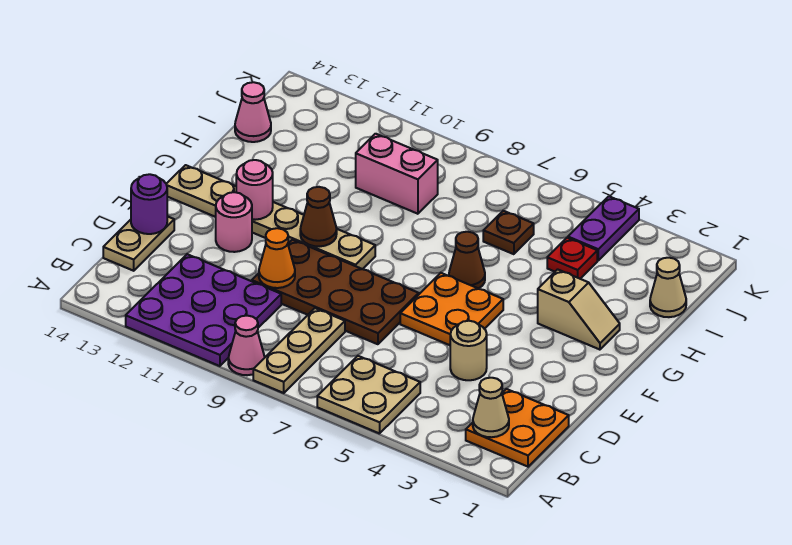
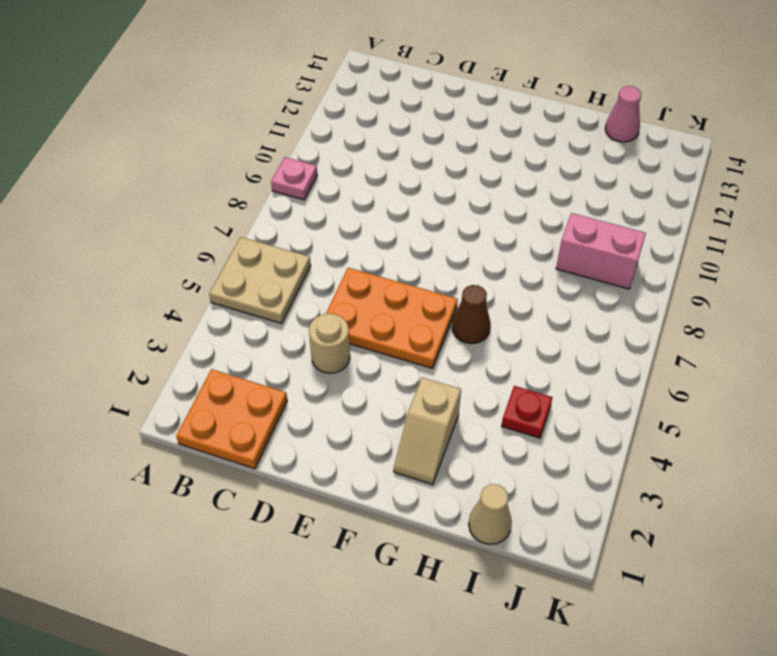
pink plate A9 level 1 -> pink cone A9 level 1
orange plate D5:F6 level 1 -> orange plate E5:F6 level 1
pink brick I9:J9 level 1 -> pink brick I9:I10 level 1
none -> tan plate A8:C8 level 1
none -> purple plate A10:C12 level 1
none -> tan plate C14:D14 level 1

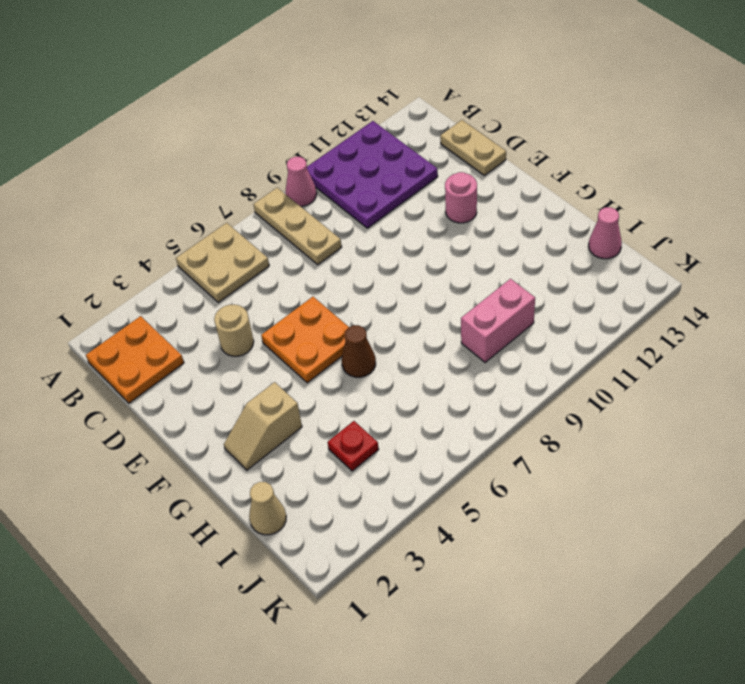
none -> brown plate D7:E10 level 1
none -> tan plate F9:F14 level 1
none -> brown plate I6 level 1

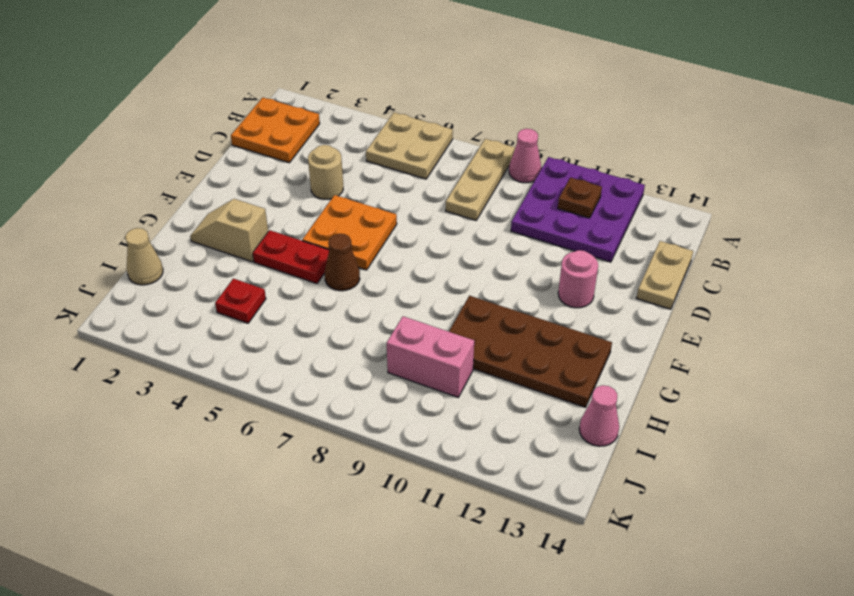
brown plate B11 level 2 -> brown plate I6 level 1
red plate G4:G5 level 1 -> none
brown plate G10:H13 level 1 -> brown plate D7:E10 level 1
none -> tan plate F9:F14 level 1
none -> purple plate J4:K4 level 1
none -> tan cone B2 level 2

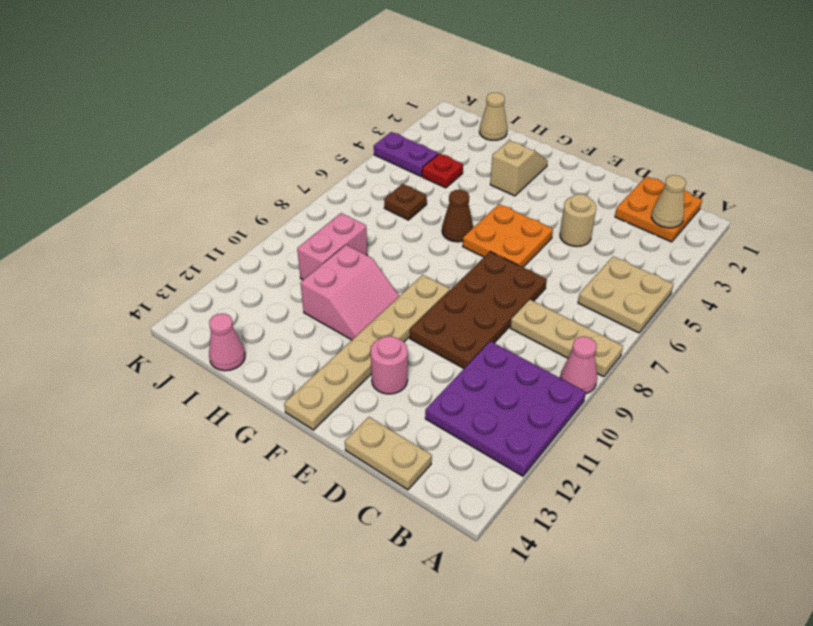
pink slope G10:H11 level 1 top H -> none
none -> orange cone D10 level 2
none -> purple round brick D14 level 2
none -> brown cone F10 level 2

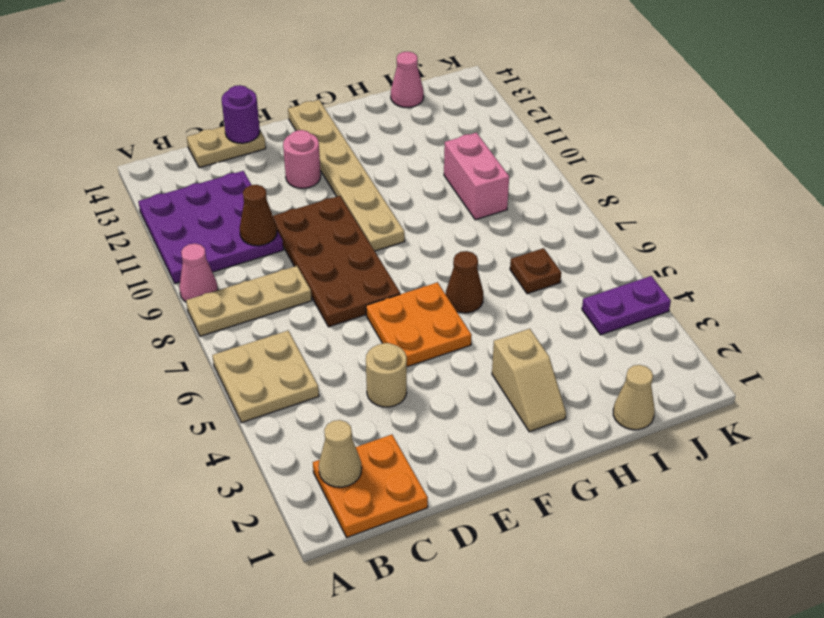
brown cone C10 level 2 -> brown cone F10 level 2
none -> red plate I4 level 1
none -> orange cone D10 level 2
none -> pink round brick F12 level 2

